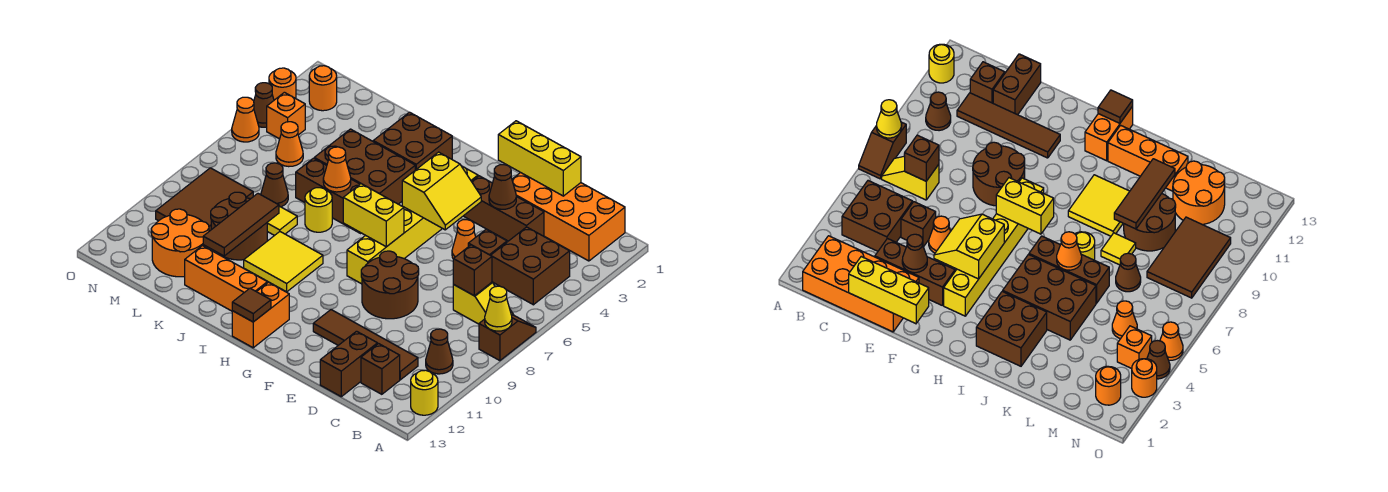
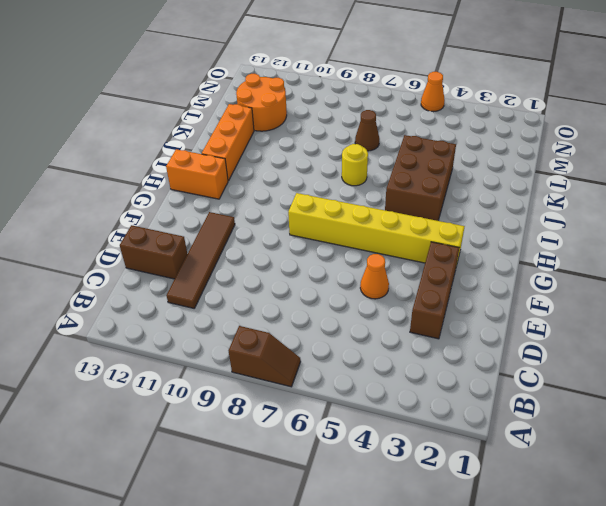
none -> yellow round brick A12 level 1
none -> orange brick B1:E2 level 1
none -> brown brick B4:C5 level 1
none -> yellow slope B7:C7 level 1 top C

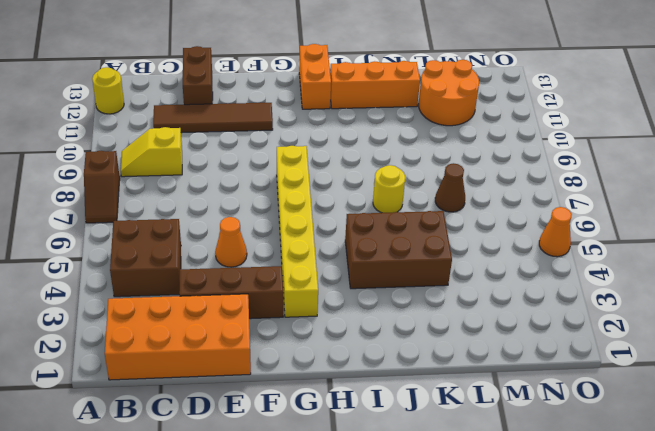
yellow slope B9:C9 level 1 top C -> yellow slope B7:C7 level 1 top C
none -> brown cone B10 level 1
none -> brown brick C12 level 1
none -> brown brick D5 level 1
none -> brown round brick E8:F9 level 1

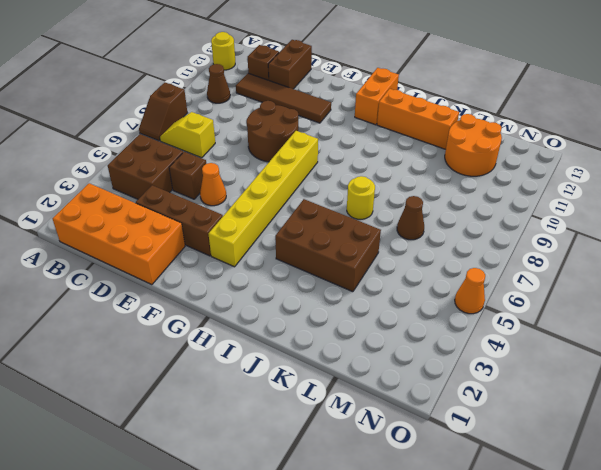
none -> brown brick I2:J3 level 1
none -> brown brick I6:K6 level 1
none -> yellow tile I9:J10 level 1
none -> yellow tile K8 level 1

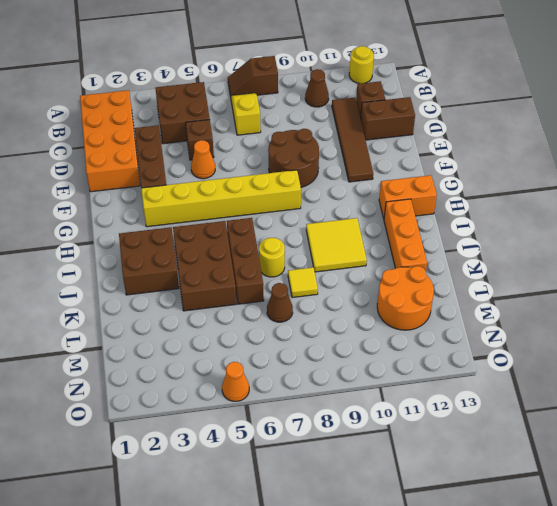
none -> brown round brick K9:L10 level 1
none -> orange cone M5 level 1
none -> brown tile M8:N10 level 1
none -> orange round brick N2 level 1

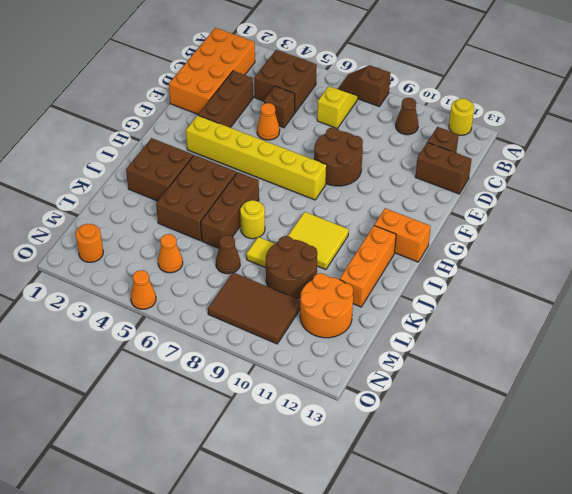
none -> brown tile C11:F11 level 1
none -> orange brick N4 level 1
none -> orange round brick O3 level 1
none -> brown cone O4 level 1

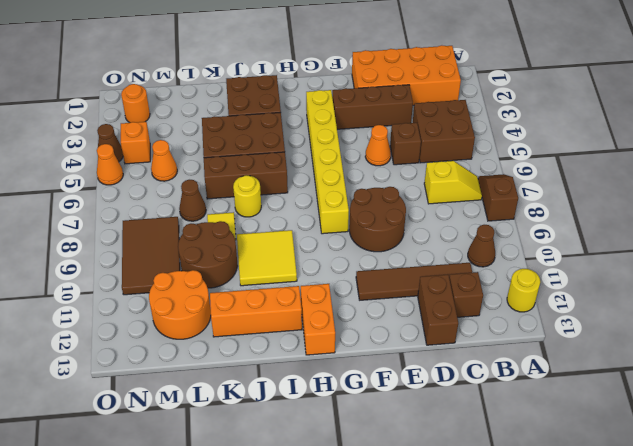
none -> orange round brick O3 level 1
none -> yellow cone A8 level 2
none -> brown brick C7 level 2
none -> yellow brick D1:F1 level 2

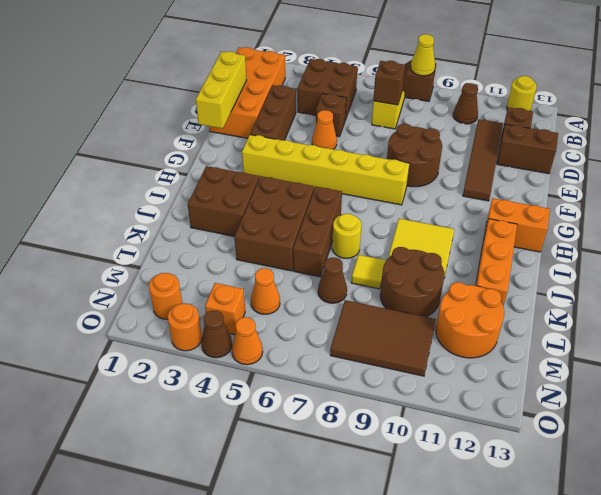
none -> brown cone E3 level 2
none -> yellow slope F4:G5 level 2 top G
none -> yellow brick G7:H7 level 2
none -> brown tile H13 level 2

